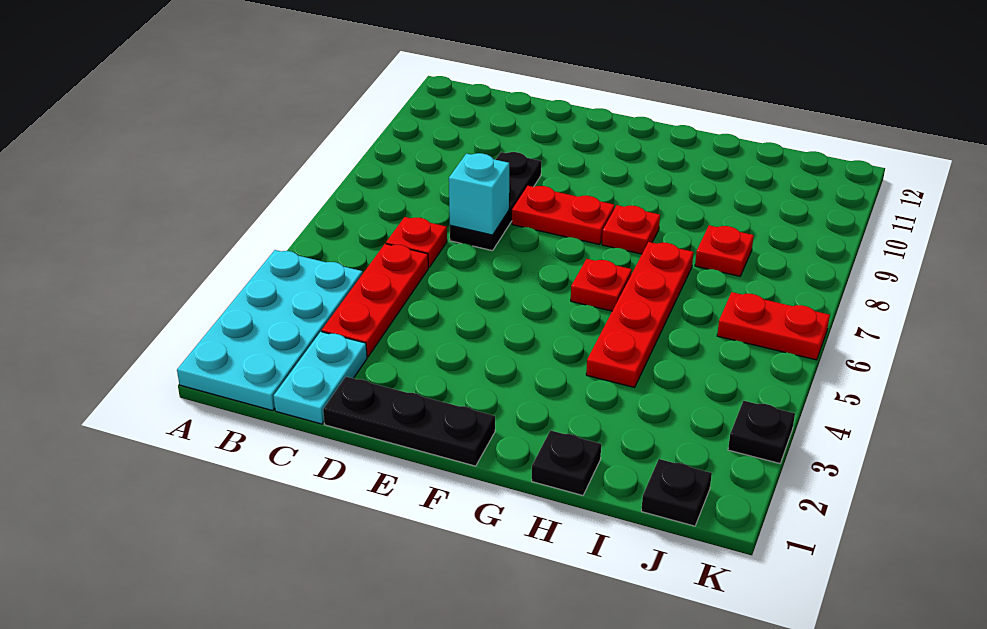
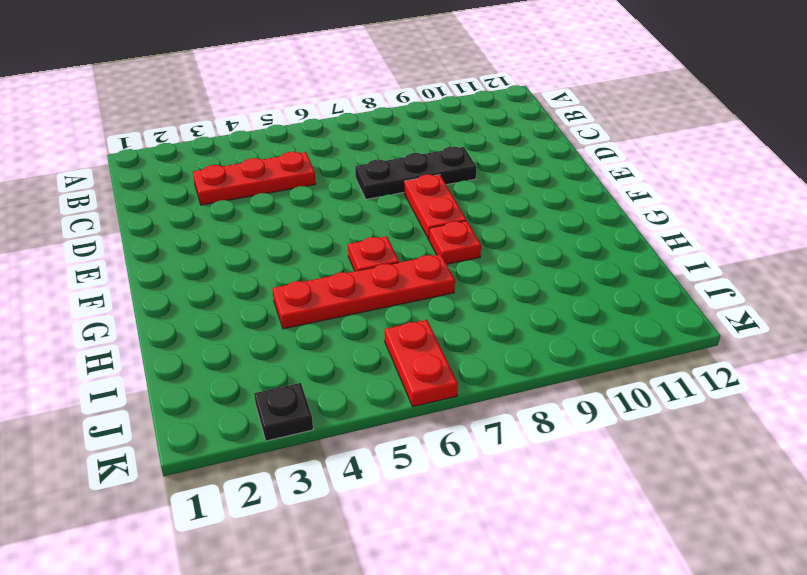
none -> cyan plate A1:B4 level 1
none -> cyan plate C1:C2 level 1
none -> red plate C6 level 1

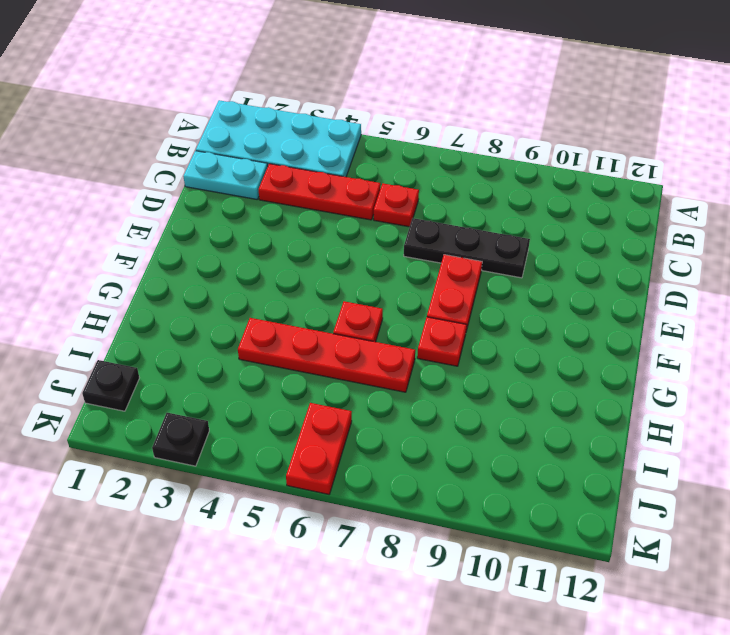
none -> black plate D1:F1 level 1
none -> black plate H1 level 1
none -> red plate I8 level 1

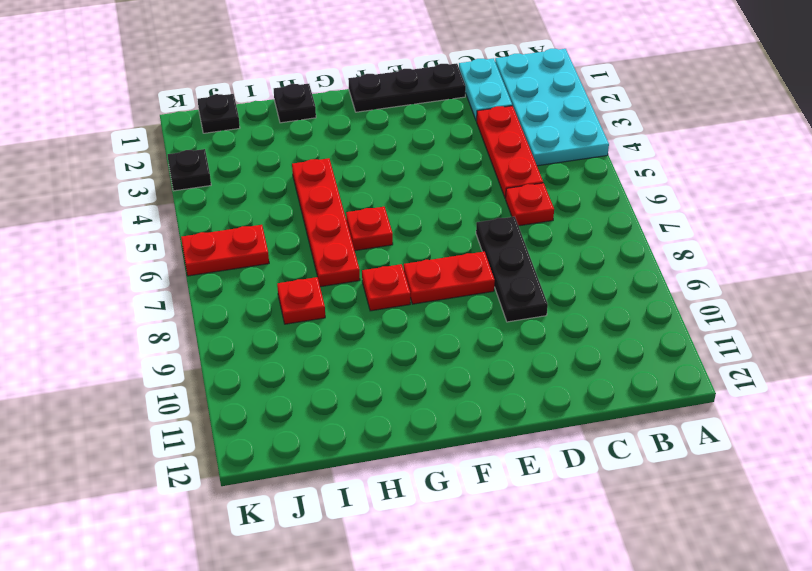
none -> cyan brick D7 level 2

